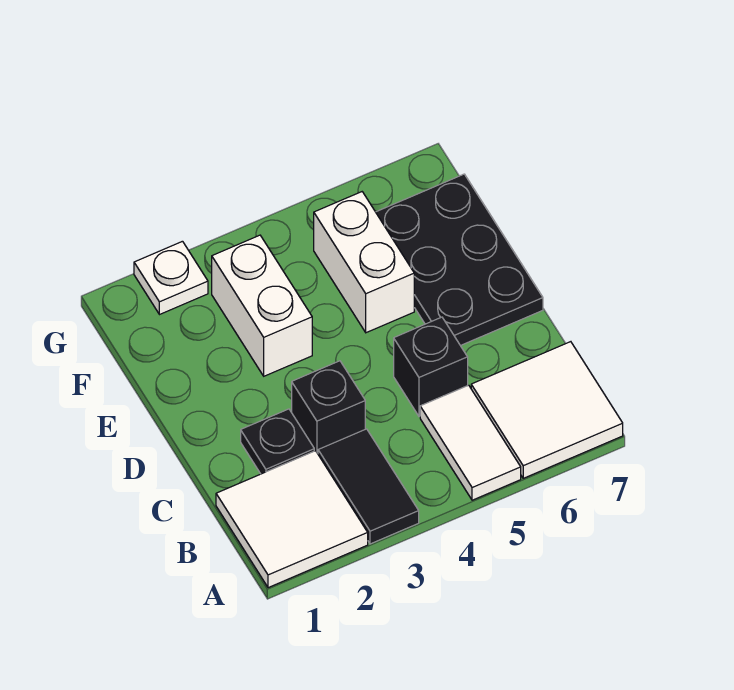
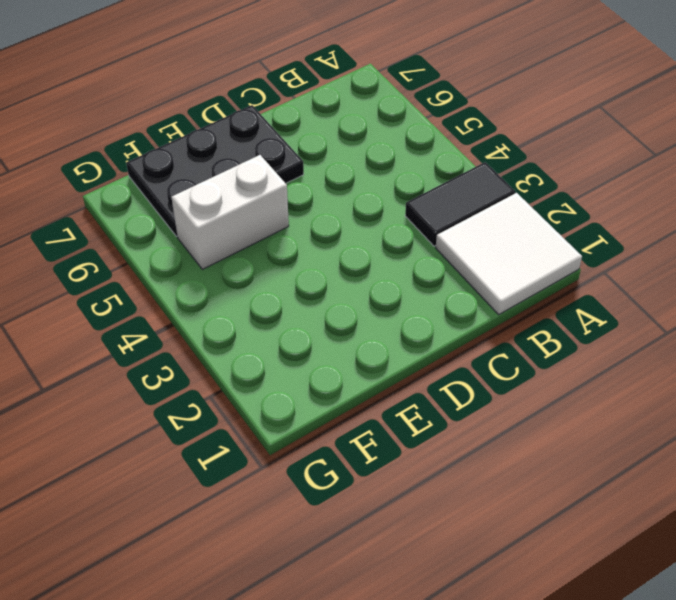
none -> white tile A5:B5 level 1
none -> white tile A6:B7 level 1

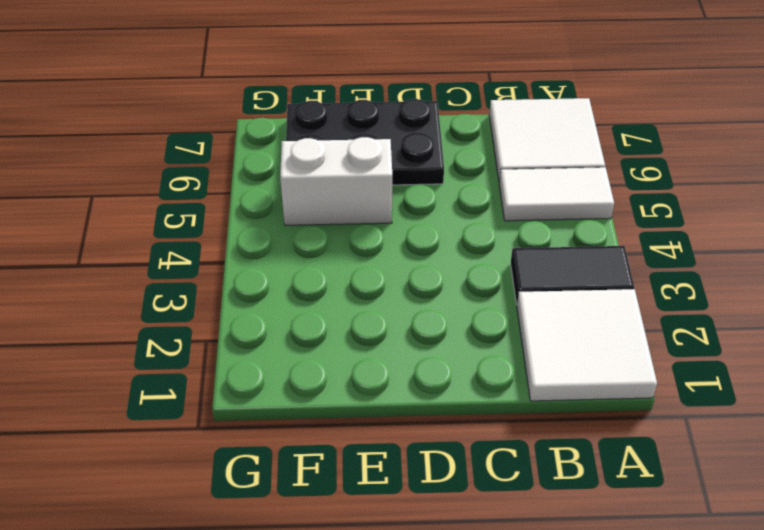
none -> black plate C2 level 1
none -> black brick C3 level 1

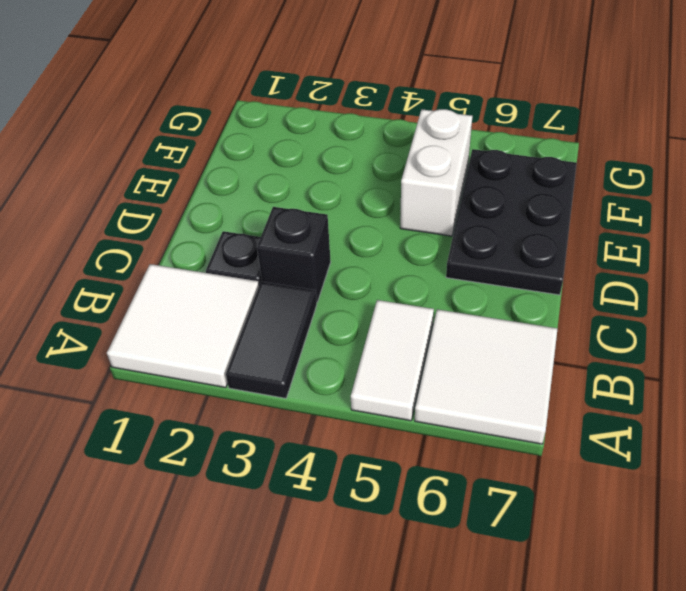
none -> black brick C5 level 1
none -> white brick E3:F3 level 1

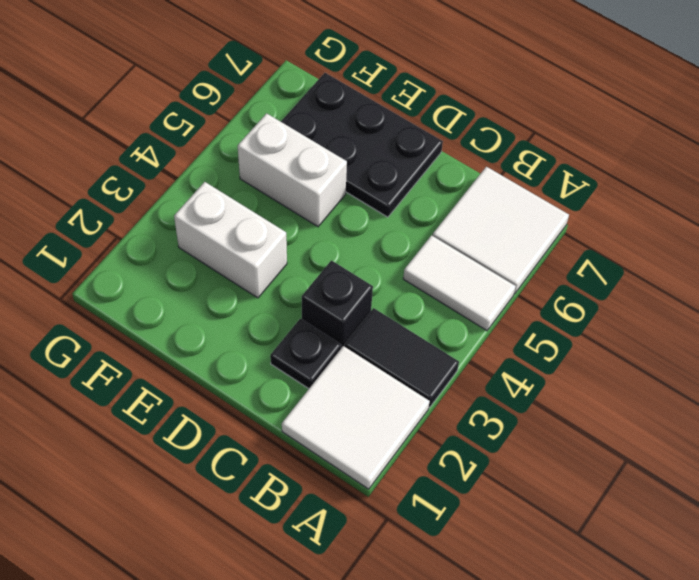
none -> black brick C5 level 1
none -> white plate G2 level 1

